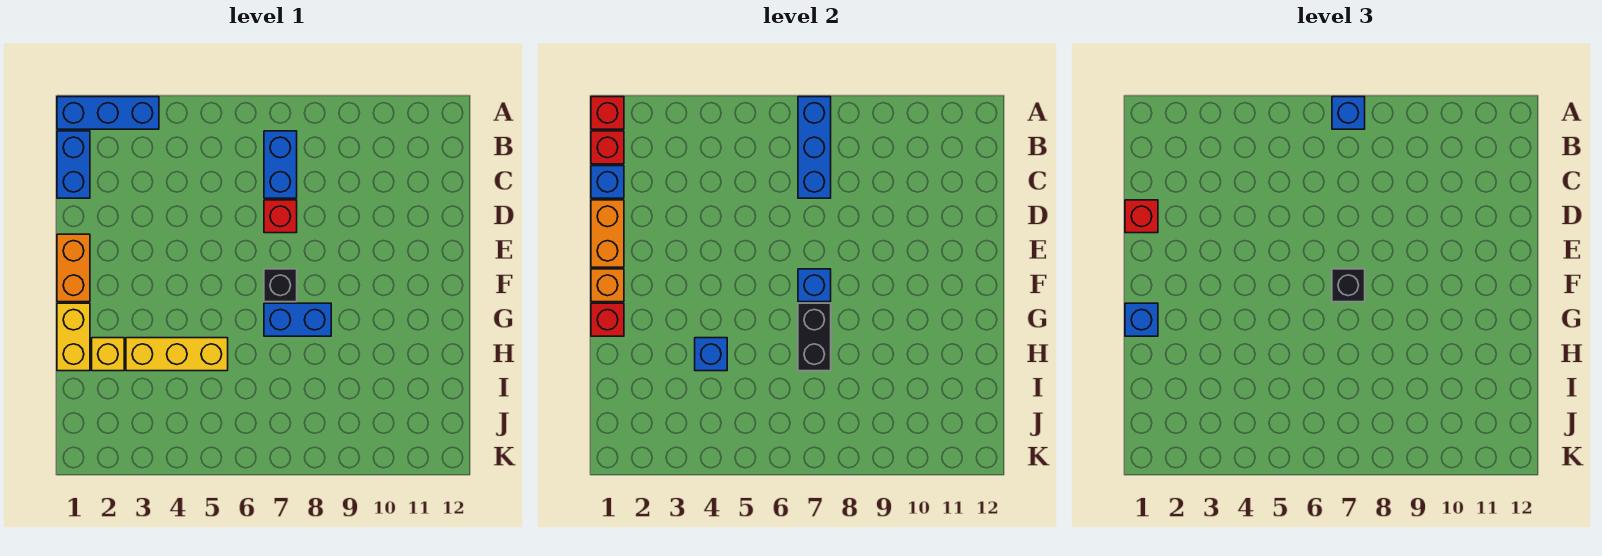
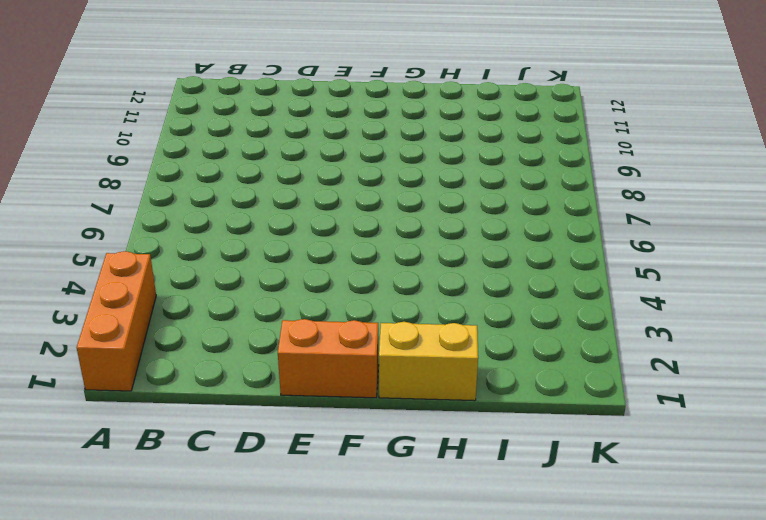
orange brick A1:A3 level 1 -> blue brick A1:A3 level 1
none -> blue brick B1:C1 level 1
none -> blue brick B7:C7 level 1
none -> red brick D7 level 1

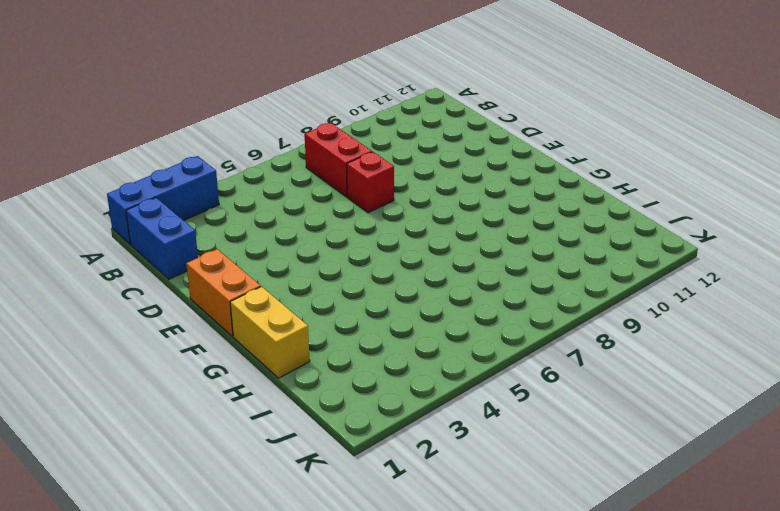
red brick B7:C7 level 1 -> blue brick B7:C7 level 1
none -> black brick F7 level 1
none -> blue brick G7:G8 level 1
none -> yellow brick H2 level 1

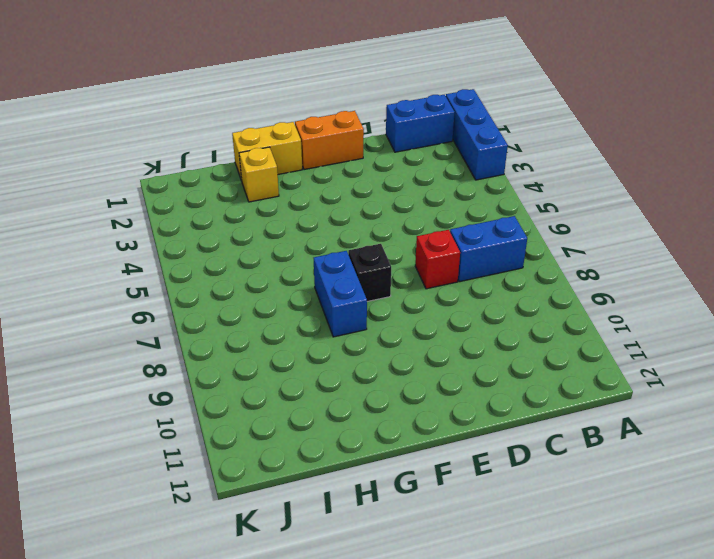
none -> yellow brick H3:H5 level 1
none -> red brick A1 level 2
none -> blue brick A7:C7 level 2

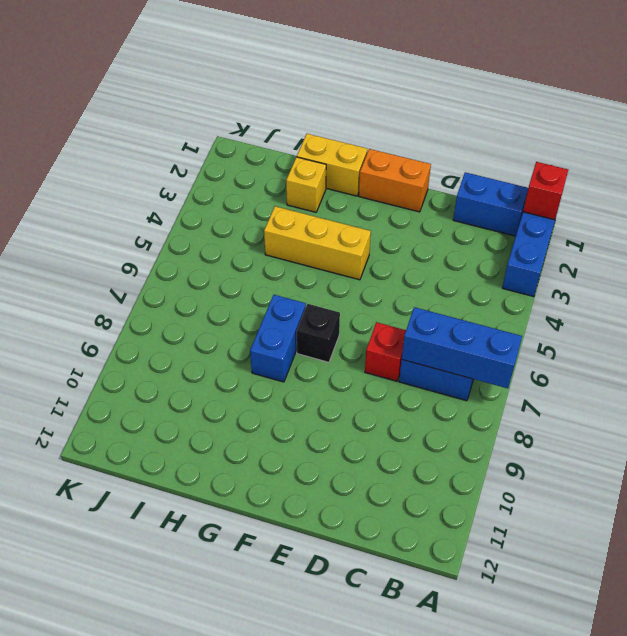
yellow brick F4:H4 level 1 -> yellow brick H3:H5 level 1
none -> red brick B1 level 2
none -> blue brick C1 level 2
none -> orange brick D1:E1 level 2

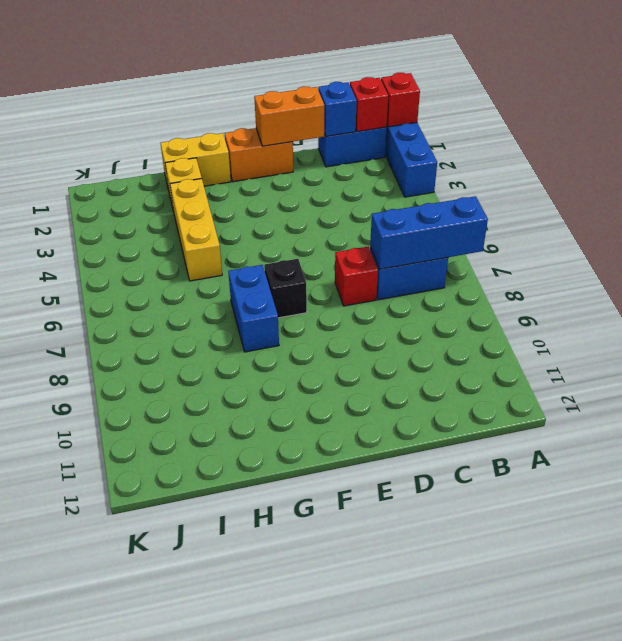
none -> orange brick F1 level 2
none -> blue brick F7 level 2
none -> red brick G1 level 2

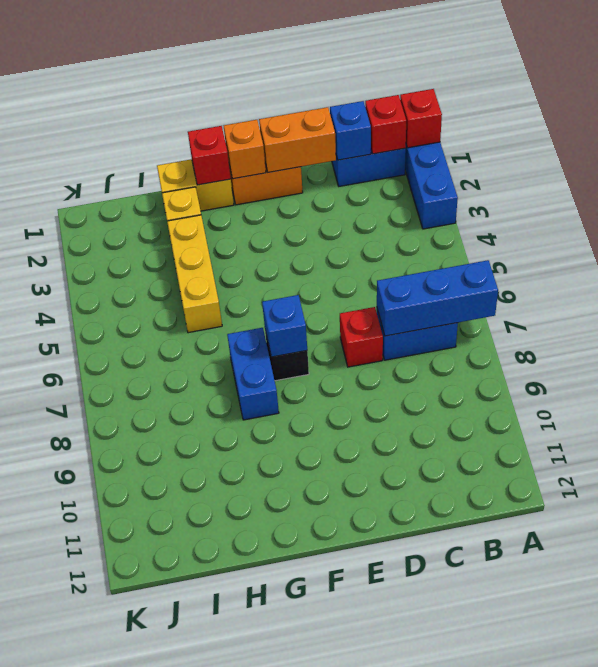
none -> black brick G7:H7 level 2
none -> blue brick H4 level 2
none -> blue brick A7 level 3

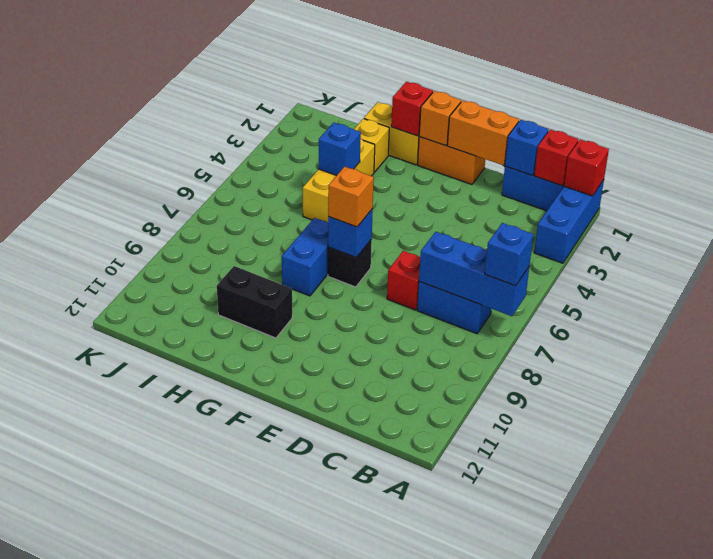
orange brick F7 level 3 -> black brick F7 level 3
black brick G10:H10 level 1 -> black brick G7:H7 level 2
none -> red brick D1 level 3
none -> blue brick G1 level 3

